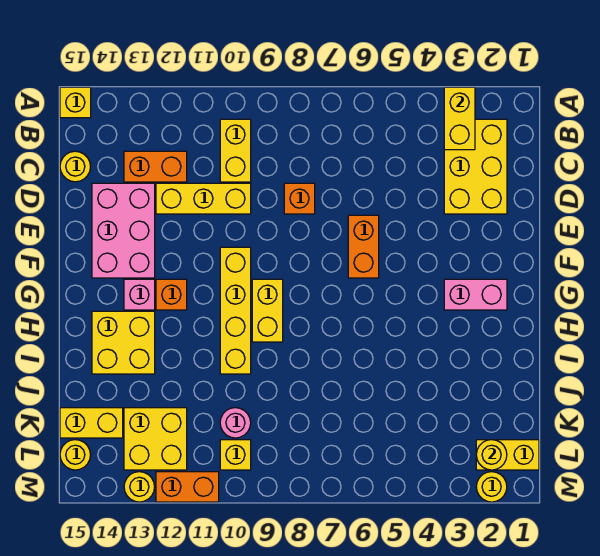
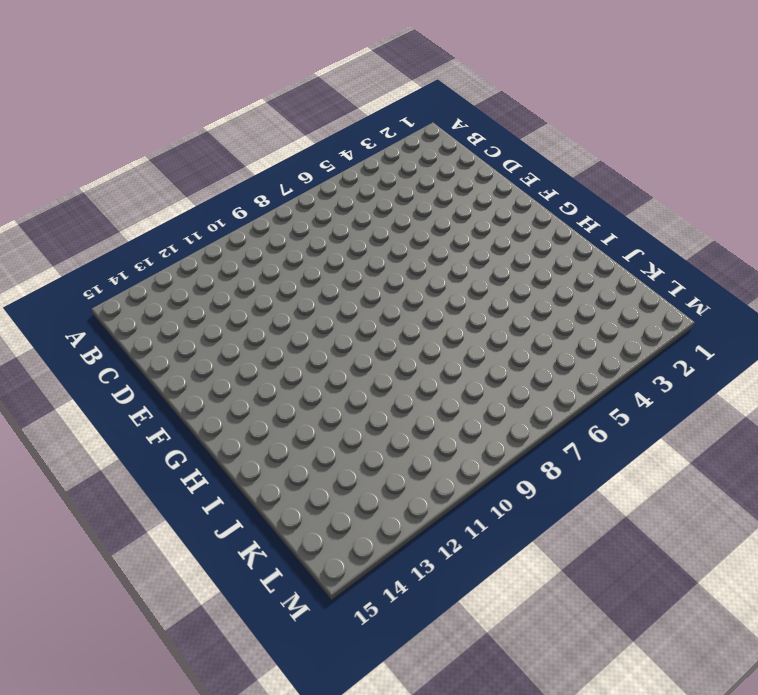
none -> yellow brick A15 level 1
none -> yellow brick B2:D3 level 1
none -> yellow brick B10:C10 level 1

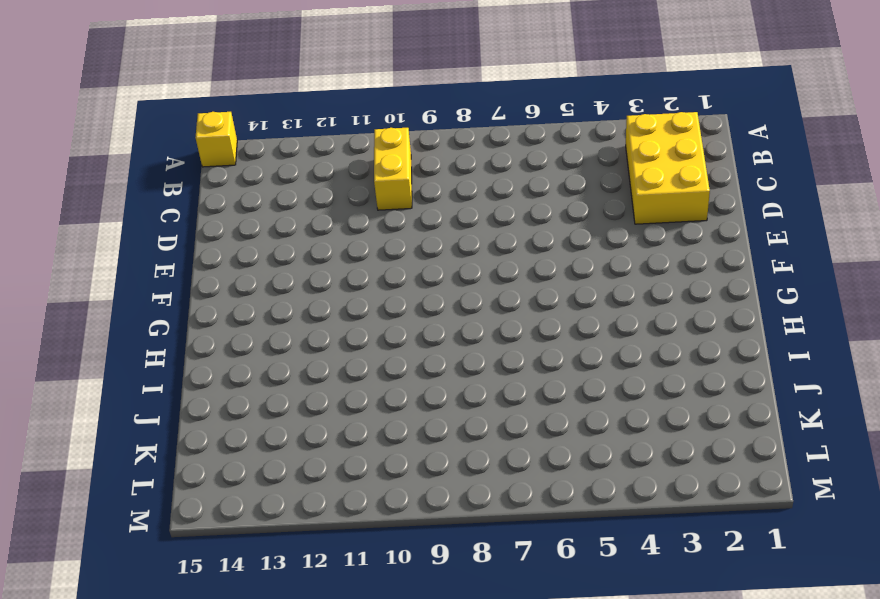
none -> orange brick C12:C13 level 1
none -> yellow round brick C15 level 1
none -> orange brick D8 level 1

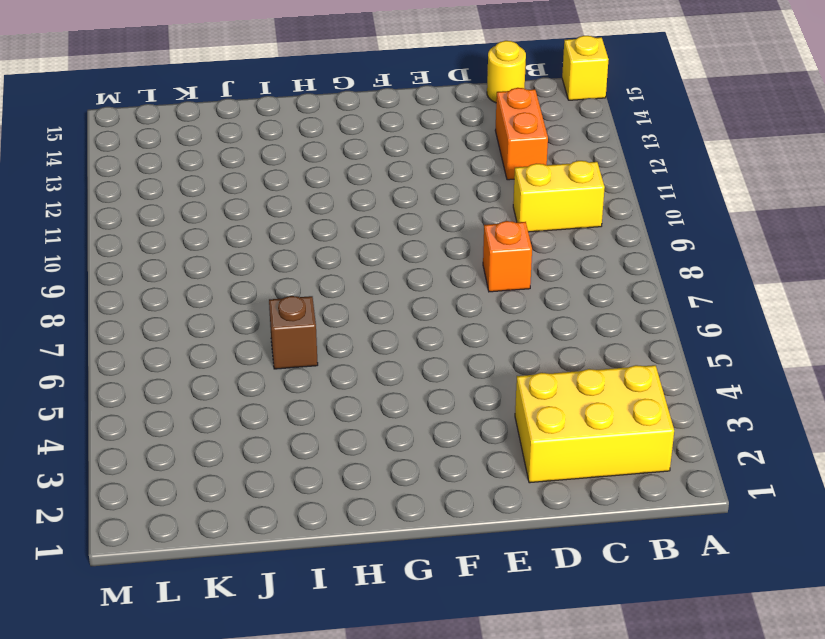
brown brick I6 level 1 -> none
none -> yellow brick D10:D12 level 1
none -> pink brick D13:F14 level 1
none -> orange brick E6:F6 level 1

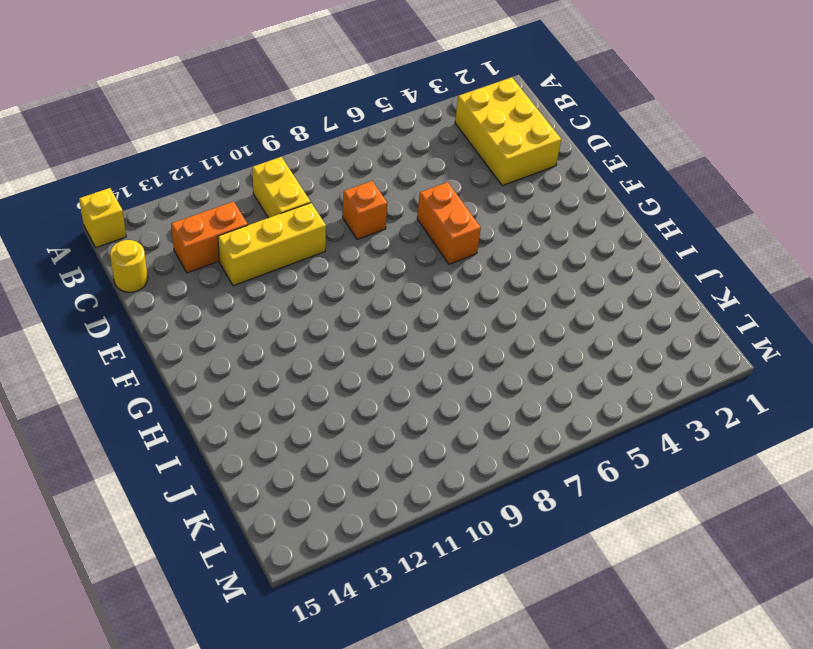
none -> pink brick D13:F14 level 1
none -> yellow brick F10:I10 level 1
none -> pink brick G2:G3 level 1

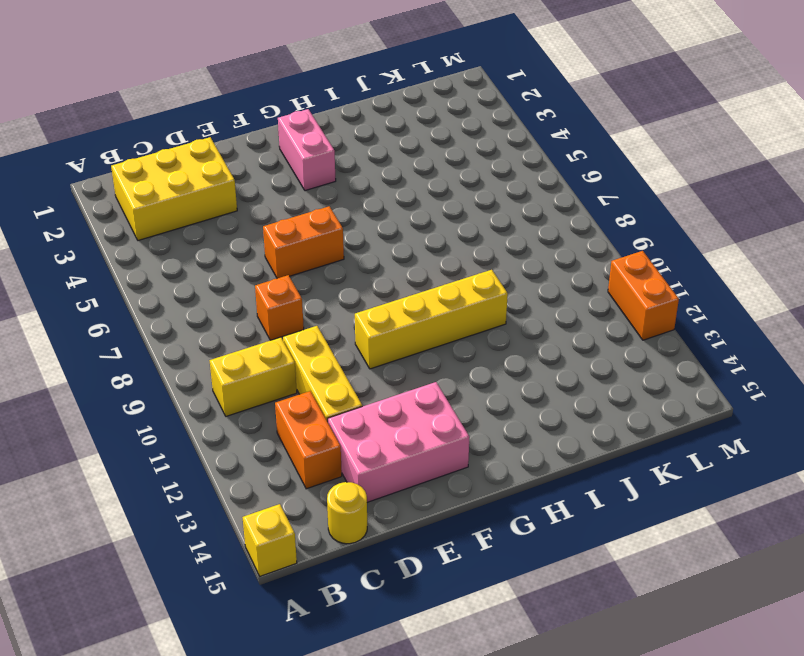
none -> yellow brick G9:H9 level 1
none -> orange brick G12 level 1
none -> pink brick G13 level 1

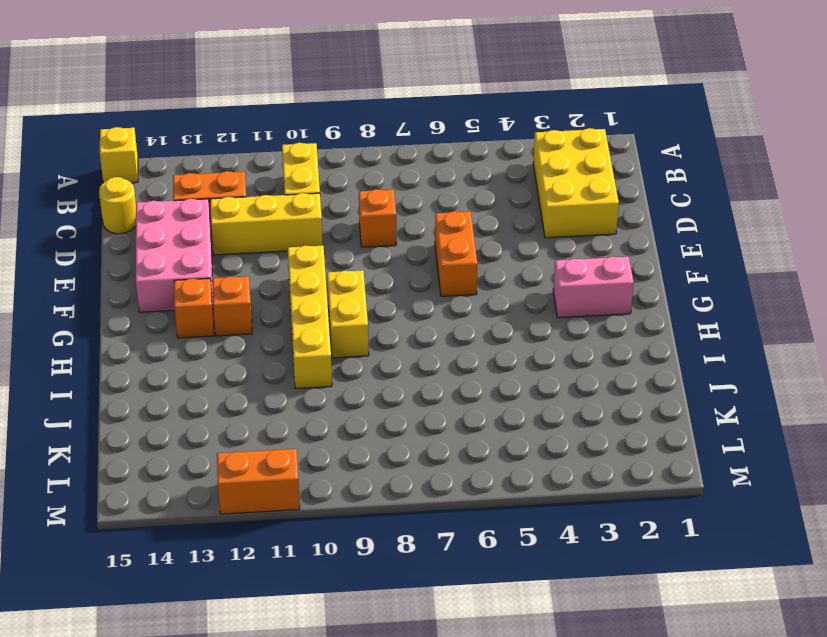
orange brick G13 level 1 -> pink brick G13 level 1
none -> yellow brick H13:I14 level 1
none -> pink round brick K10 level 1
none -> yellow brick K12:L13 level 1

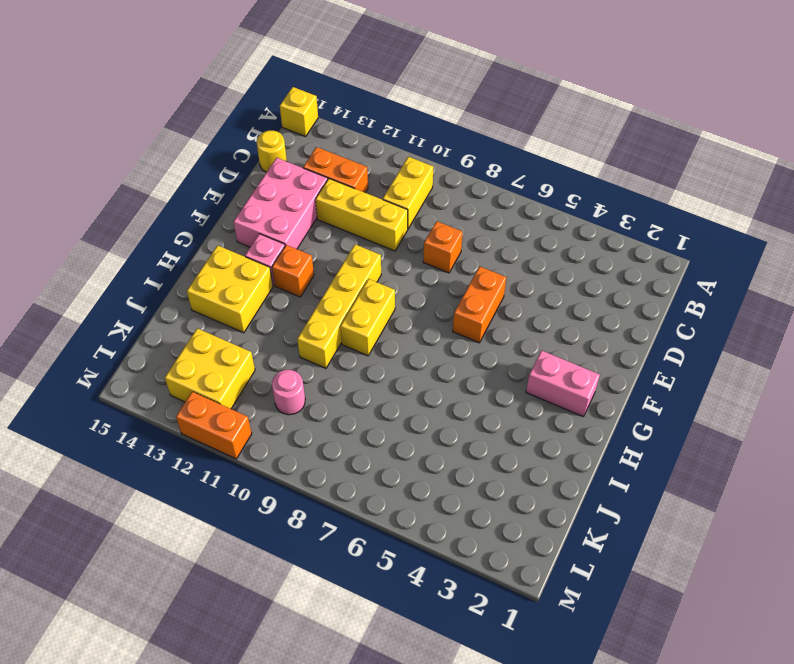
none -> yellow brick B2:D3 level 1
none -> yellow brick K14:K15 level 1
none -> yellow brick L1:L2 level 1

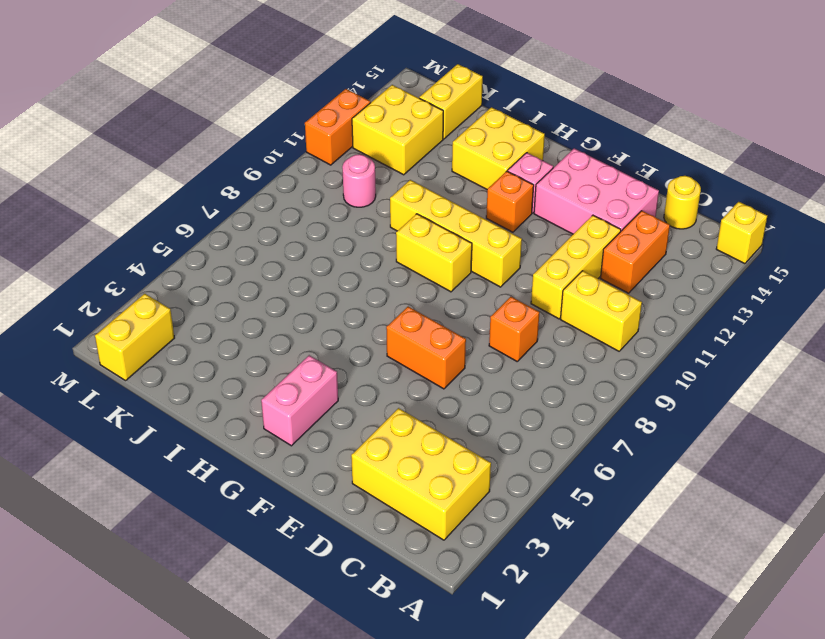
none -> yellow brick L10 level 1
none -> yellow round brick L15 level 1
none -> yellow round brick M2 level 1

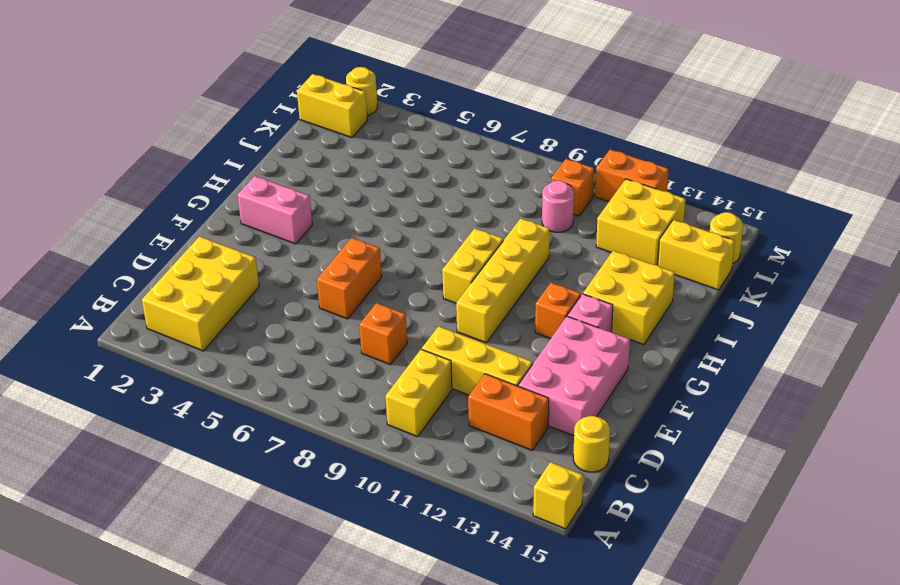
orange brick L10 level 1 -> yellow brick L10 level 1
none -> yellow round brick M13 level 1
none -> yellow brick A3:B3 level 2
none -> yellow round brick L2 level 2

